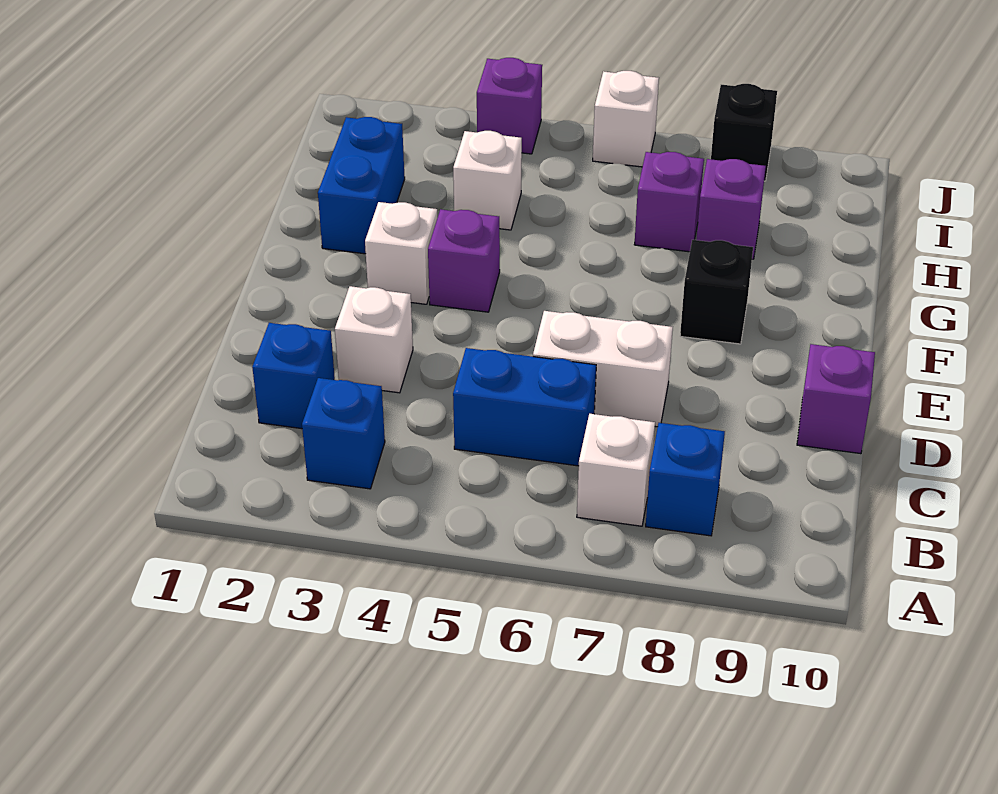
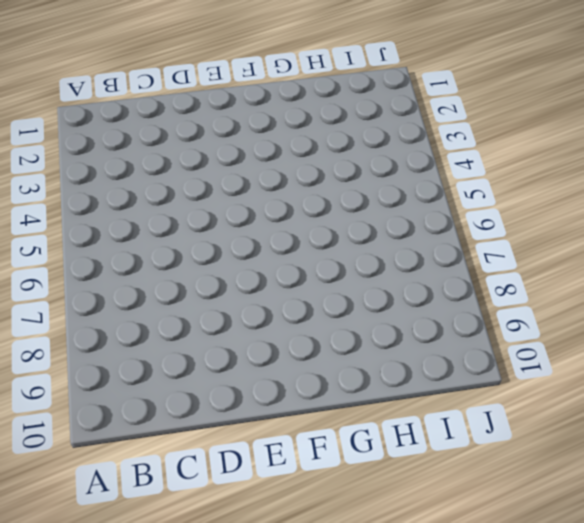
none -> blue brick B3 level 1
none -> white brick B7 level 1
none -> blue brick B8 level 1

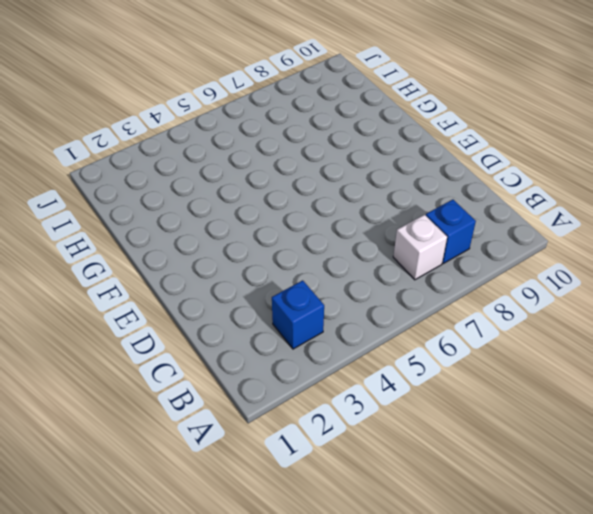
none -> blue brick C2 level 1
none -> blue brick C5:C6 level 1
none -> white brick D3 level 1

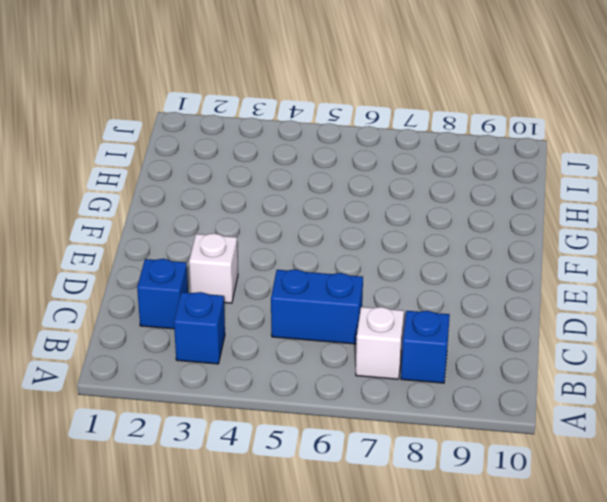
none -> white brick D6:D7 level 1
none -> purple brick D10 level 1
none -> white brick F3 level 1

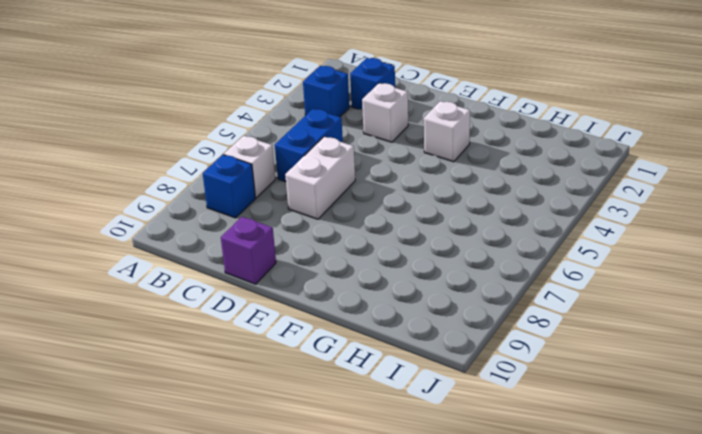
none -> purple brick F4 level 1
none -> black brick F8 level 1
none -> blue brick G2:H2 level 1

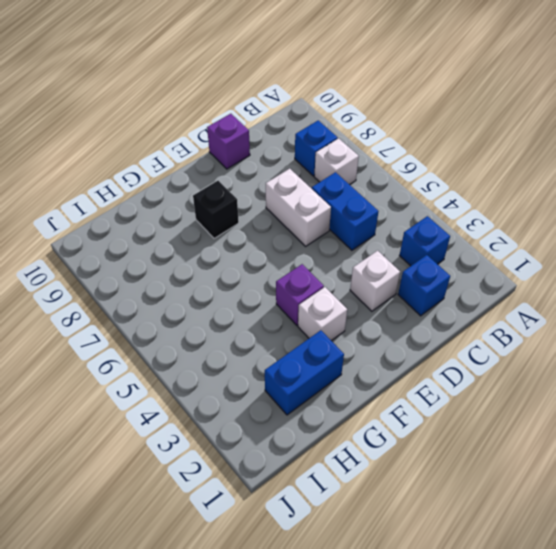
none -> white brick H4 level 1
none -> purple brick H7 level 1
none -> purple brick H8 level 1

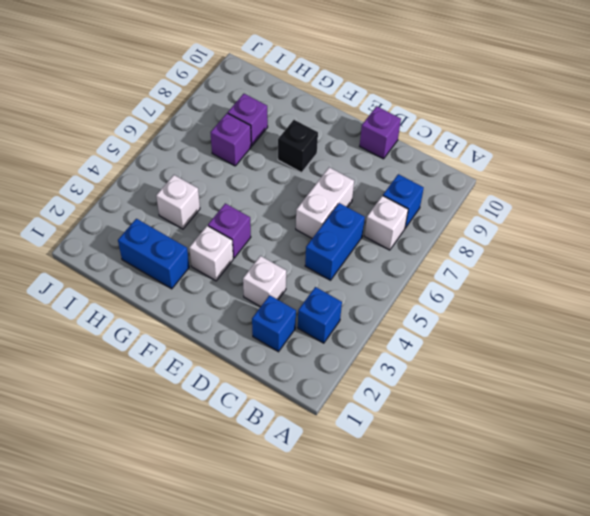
none -> purple brick J4 level 1
none -> white brick J6 level 1
none -> black brick J8 level 1

